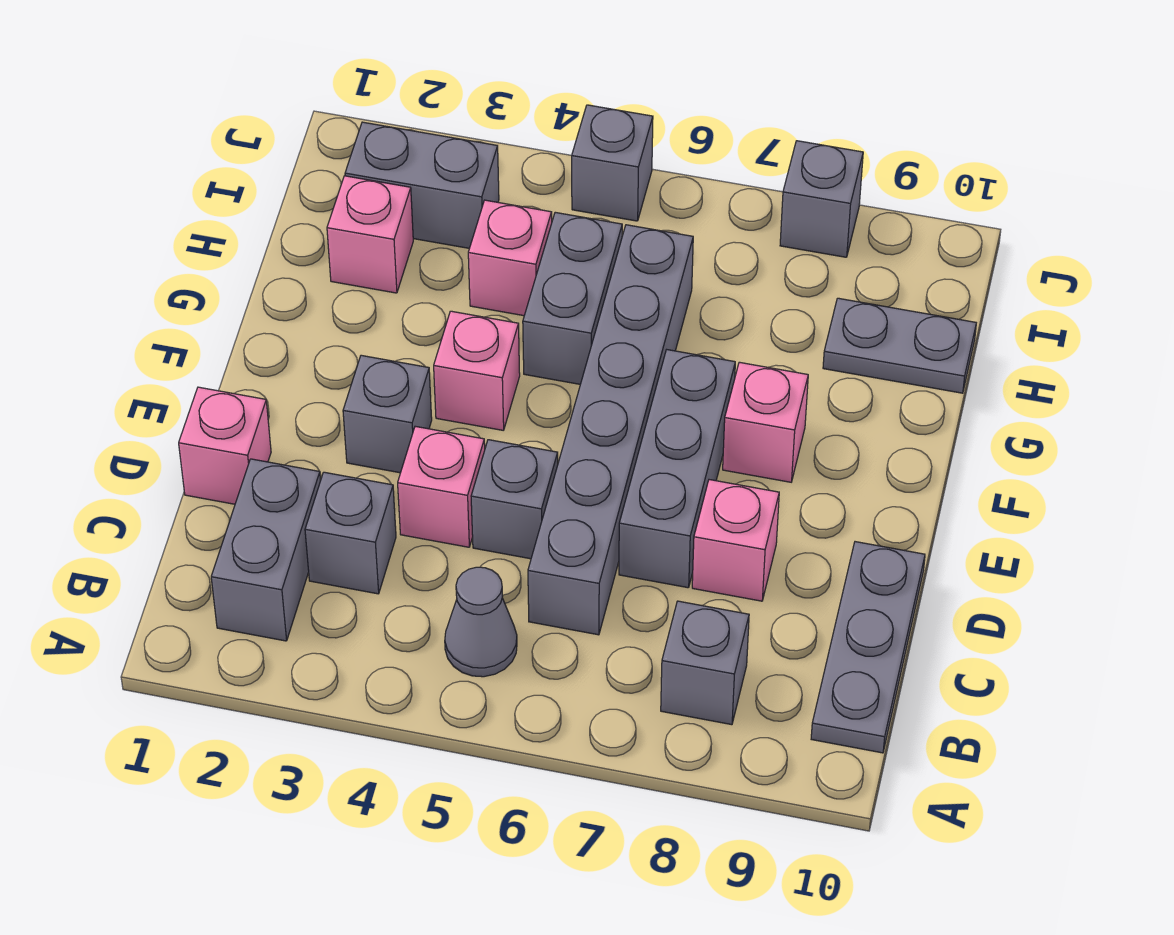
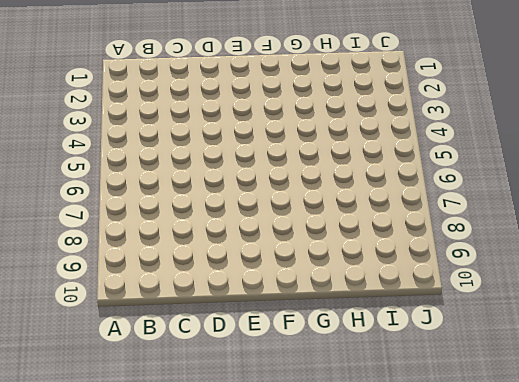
none -> grey brick B2:C2 level 1
none -> grey cone B5 level 1
none -> grey brick B8 level 1

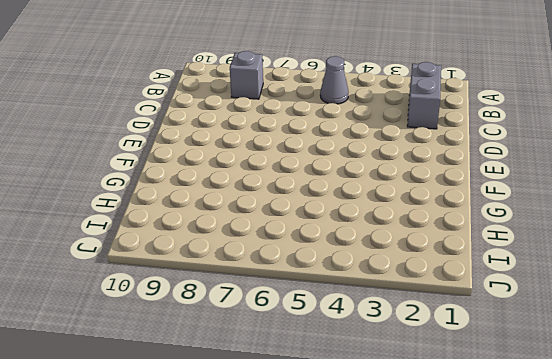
none -> grey plate B10:D10 level 1
none -> grey brick C3 level 1
none -> grey brick C6:H6 level 1

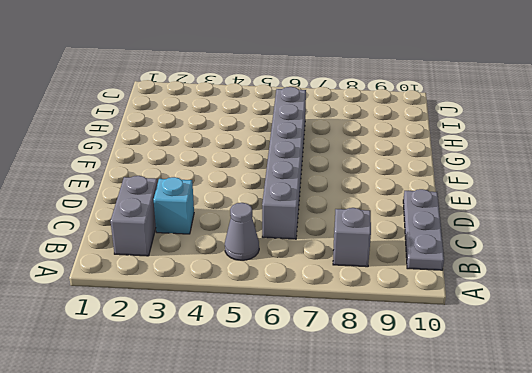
cyan brick C3 level 1 -> grey brick C3 level 1
none -> pink brick D1 level 1
none -> pink brick D4 level 1
none -> grey brick D5 level 1

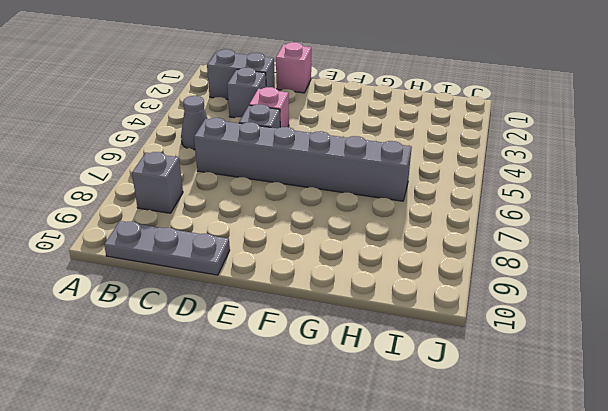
none -> grey brick D7:F7 level 1
none -> pink brick D8 level 1
none -> grey brick E3 level 1

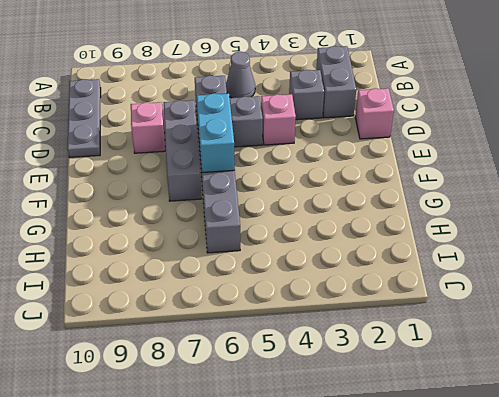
cyan brick E6:F6 level 2 -> none
none -> grey brick B8 level 1
none -> grey brick E3 level 1
none -> pink brick F4 level 1

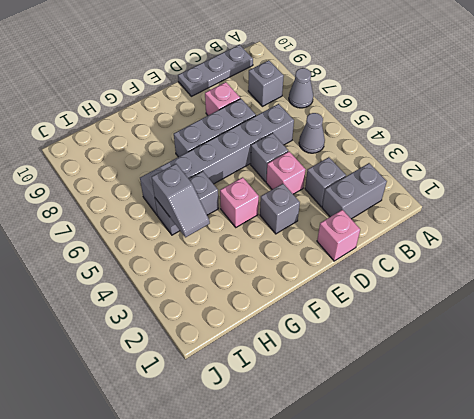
grey cone A7 level 1 -> none
grey slope H4:H5 level 2 top 5 -> none
none -> pink brick F8 level 1
none -> pink brick H2 level 1
none -> pink brick H4 level 1

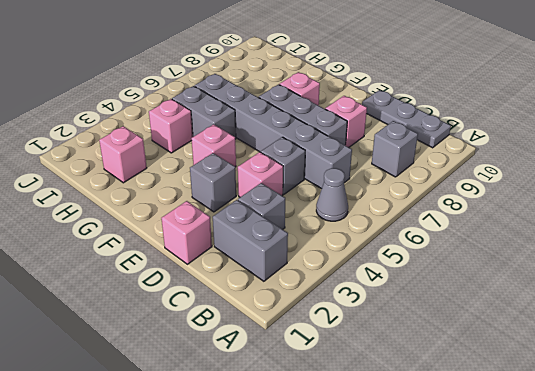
none -> grey plate H9:H10 level 1
none -> grey brick I2:I3 level 1
none -> grey brick J5 level 1

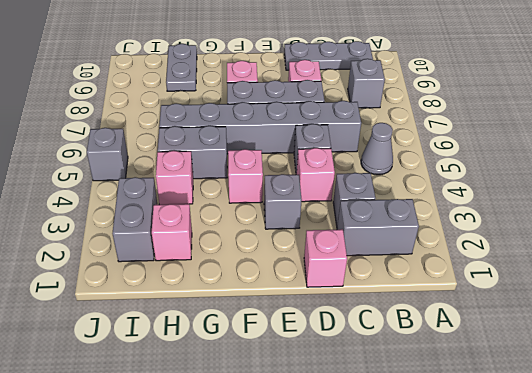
none -> grey brick J8 level 1

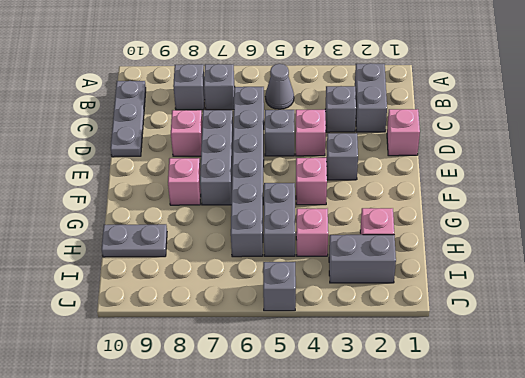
grey brick B7 level 1 -> grey brick J8 level 1

